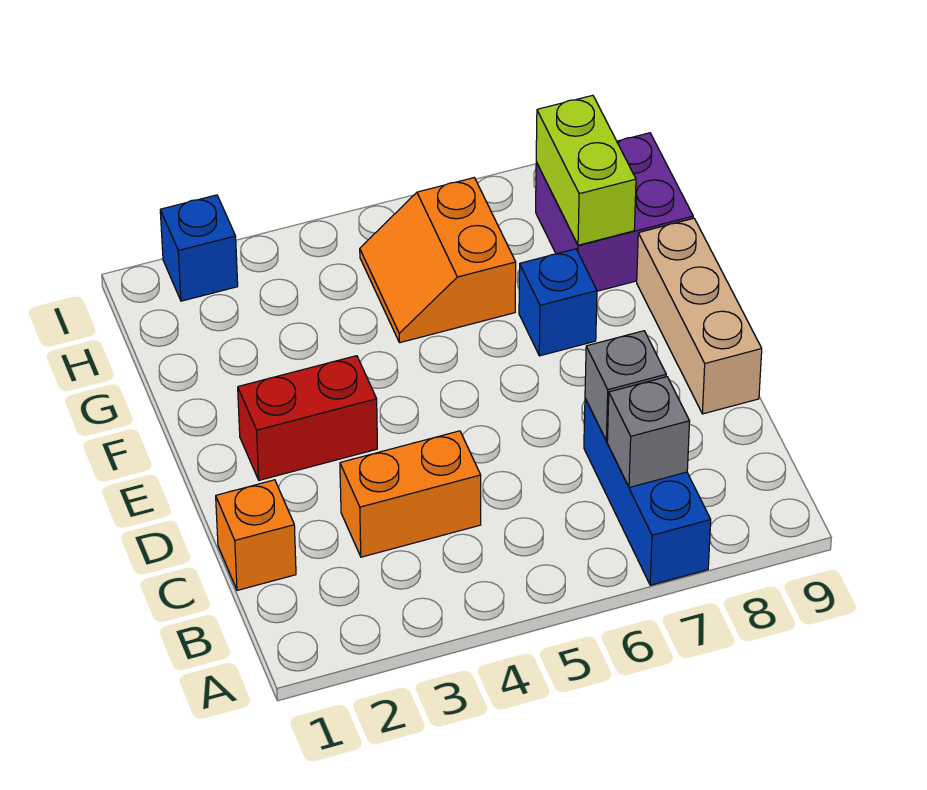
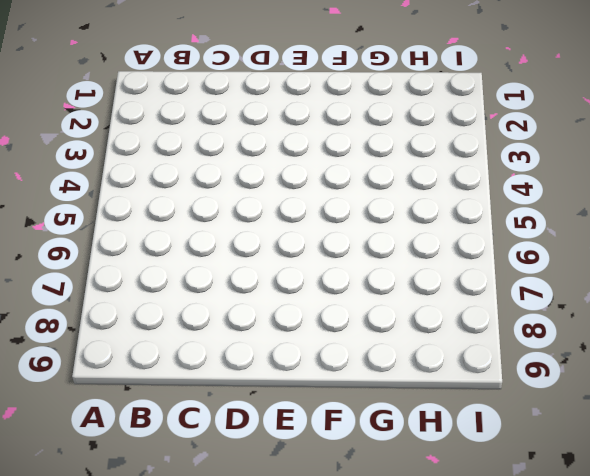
none -> blue brick A7:C7 level 1
none -> orange brick C1 level 1
none -> orange brick C3:C4 level 1

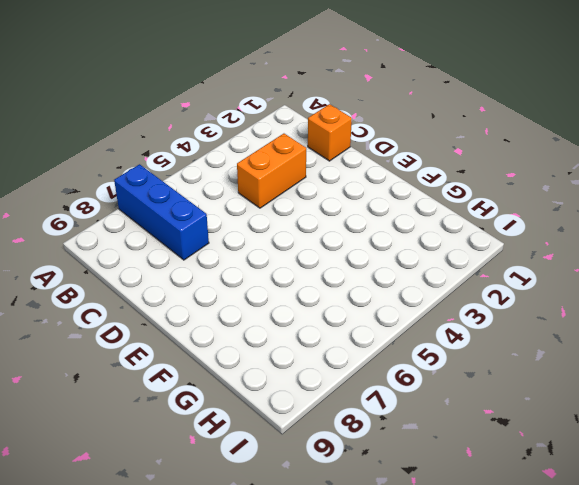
none -> tan brick D9:F9 level 1
none -> red brick E2:E3 level 1
none -> blue brick F7 level 1

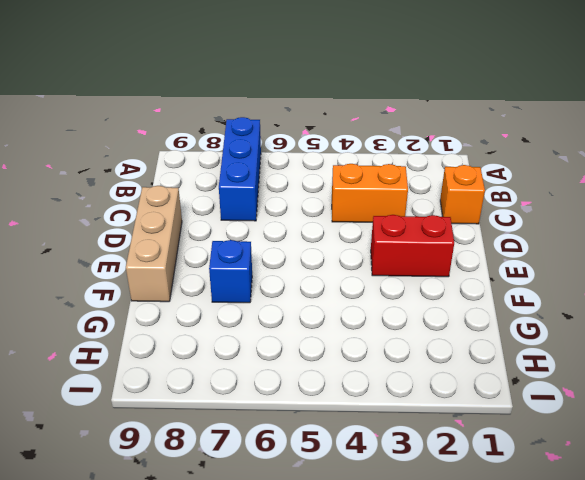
none -> orange slope G5:H6 level 1 top 6
none -> purple brick G8:H9 level 1
none -> blue brick I2 level 1

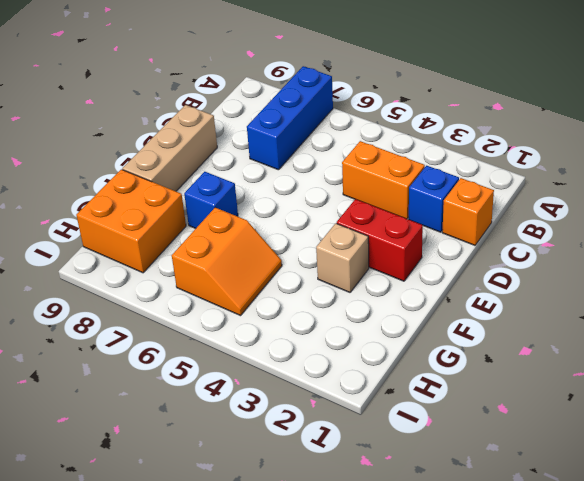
blue brick C2 level 1 -> blue brick I2 level 1
tan brick F3 level 1 -> none
orange brick G8:H9 level 1 -> purple brick G8:H9 level 1
none -> grey brick B7 level 2
none -> grey brick C7 level 2
none -> lime brick G8:H8 level 2

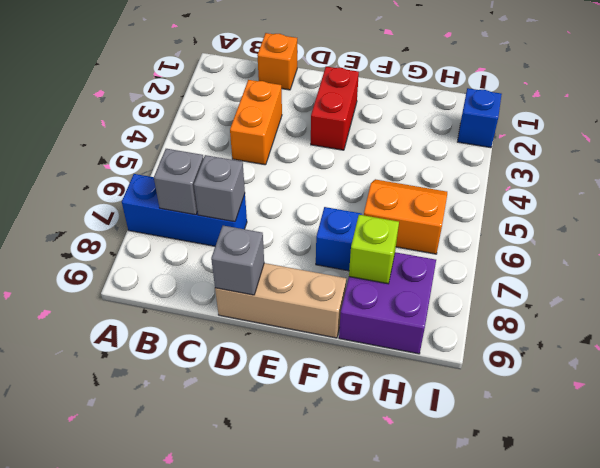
grey brick D9 level 2 -> none
lime brick G8 level 2 -> lime brick G8:H8 level 2

